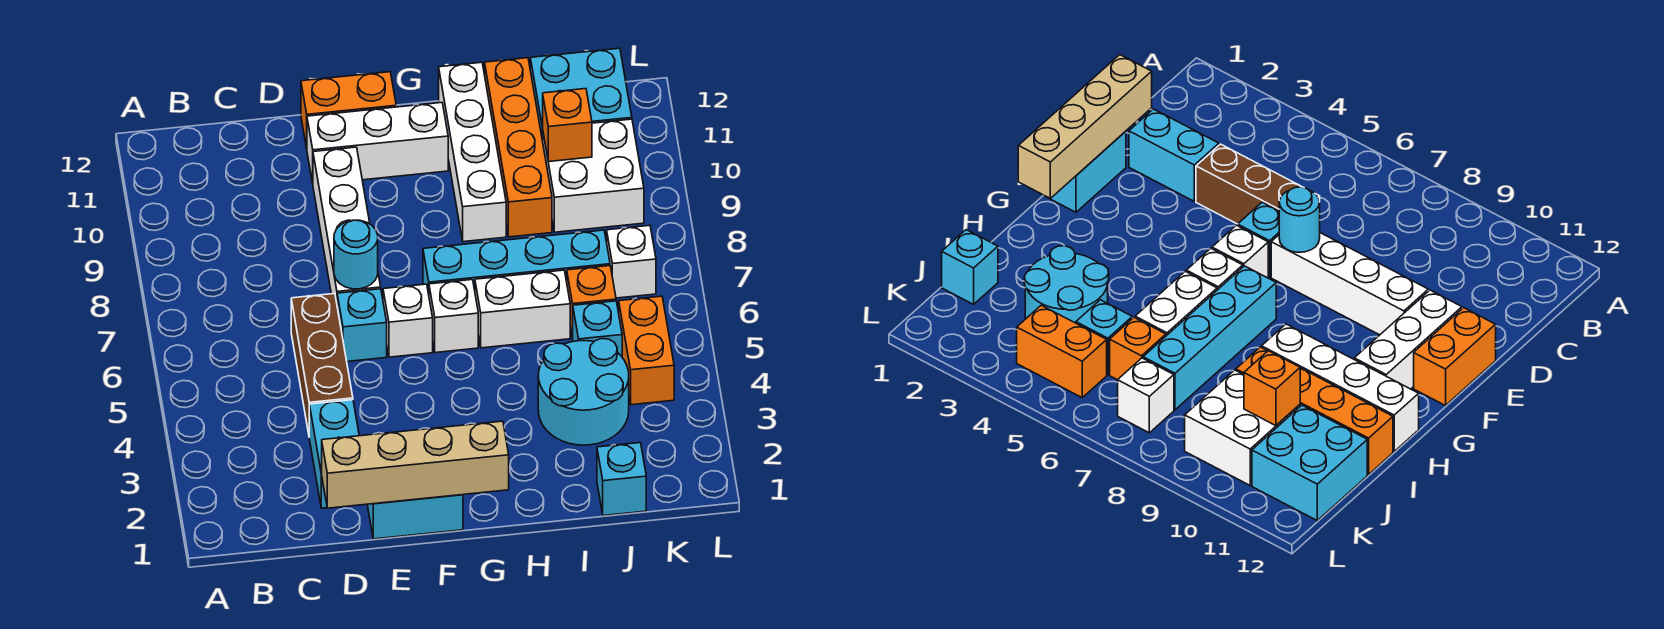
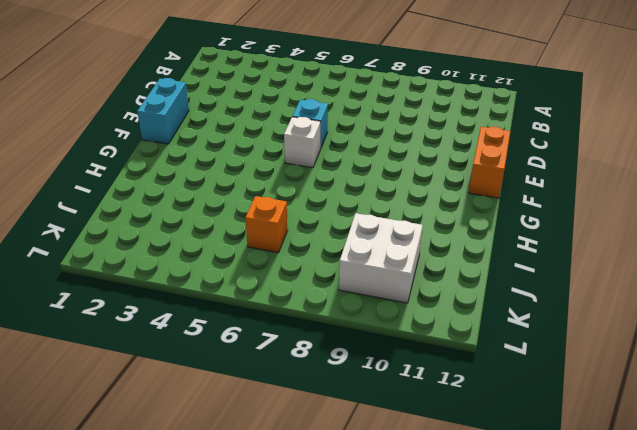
none -> cyan brick D2:D3 level 1
none -> brown brick D4:D6 level 1
none -> white brick E7:E10 level 1

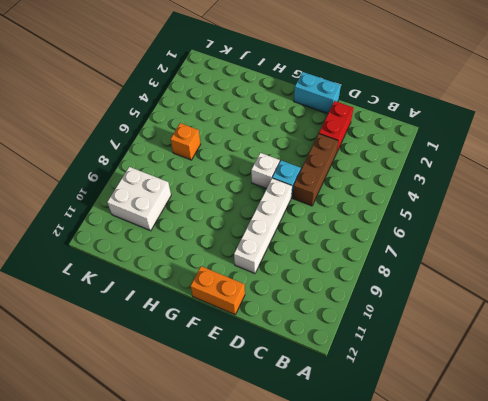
red brick D2:D3 level 1 -> cyan brick D2:D3 level 1
none -> white brick E11:G11 level 1
none -> white brick G6 level 1
none -> cyan brick G7:J7 level 1

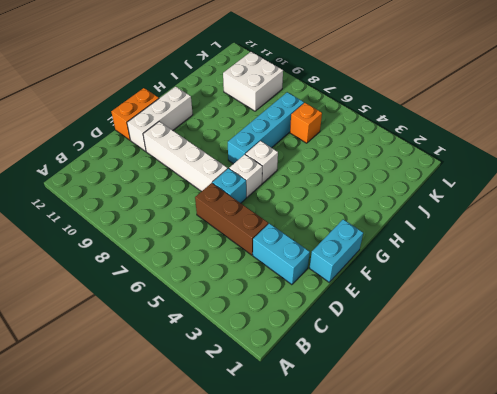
none -> white brick H6:I6 level 1
none -> white brick H9:H12 level 1
none -> cyan round brick I3:J4 level 1

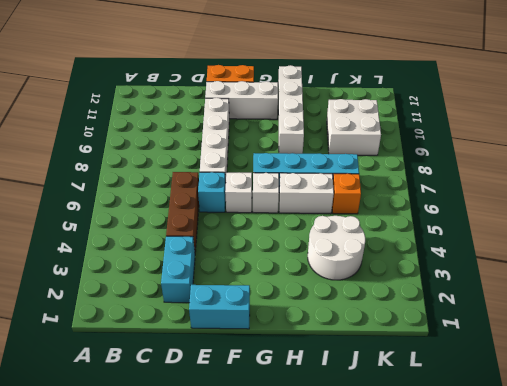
white round brick I3:J4 level 1 -> cyan round brick I3:J4 level 1
none -> orange brick I9:I12 level 1
none -> cyan brick J1 level 1
none -> cyan brick J5 level 1

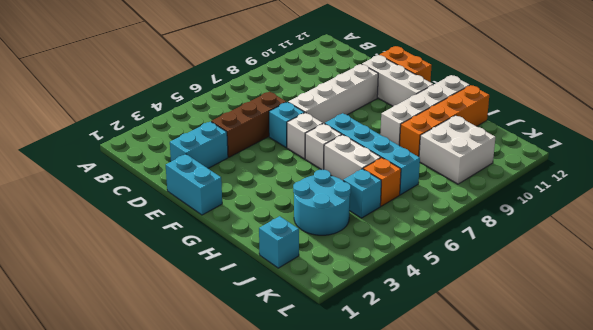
none -> cyan brick J11:K12 level 1
none -> orange brick K4:K5 level 1
none -> white brick K7 level 1

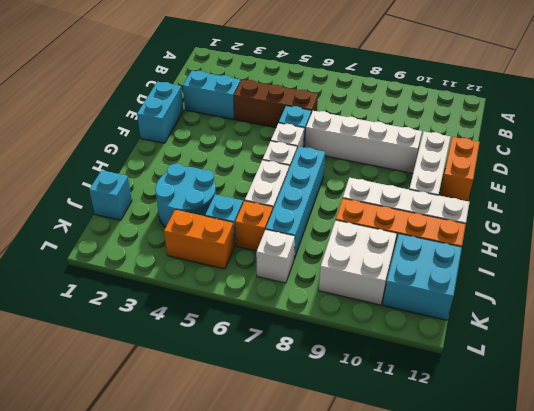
none -> tan brick D1:G1 level 2
none -> cyan round brick E7 level 2
none -> orange brick J10 level 2

